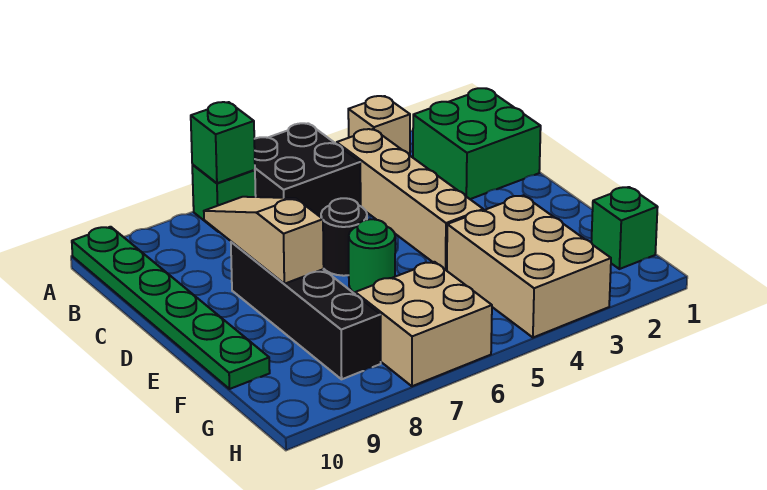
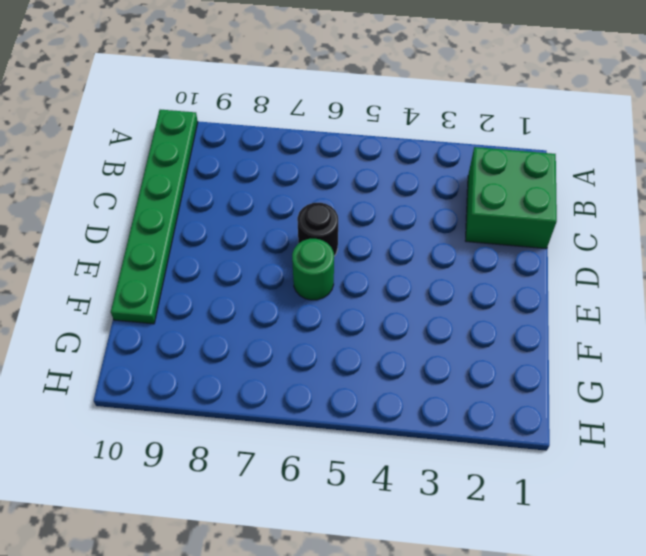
none -> tan brick A3 level 1
none -> black brick A5:B6 level 1
none -> green brick A7 level 1

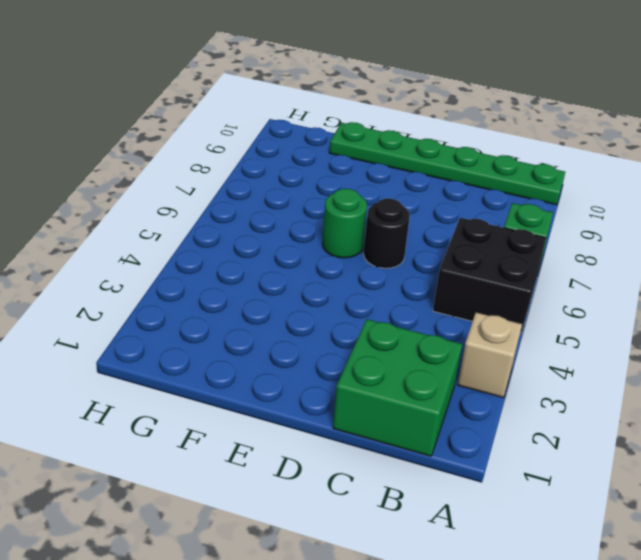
none -> tan brick B4:E4 level 1
none -> black brick D8:G8 level 1
none -> tan brick F3:H4 level 1

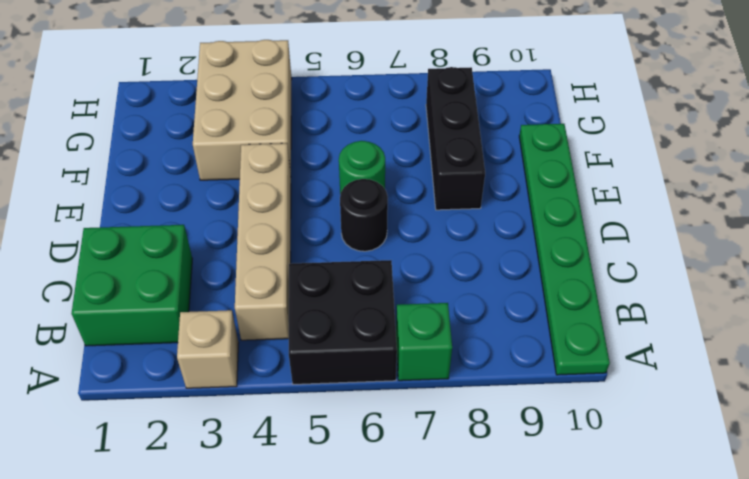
black brick E8:G8 level 1 -> black brick D8:G8 level 1
none -> green brick G1 level 1
none -> tan brick G6:H7 level 1
none -> green brick A7 level 2

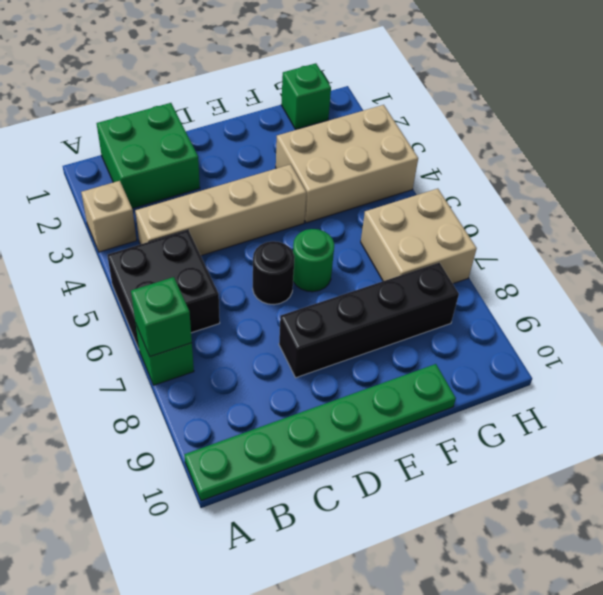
none -> tan slope C8:E8 level 2 top E

